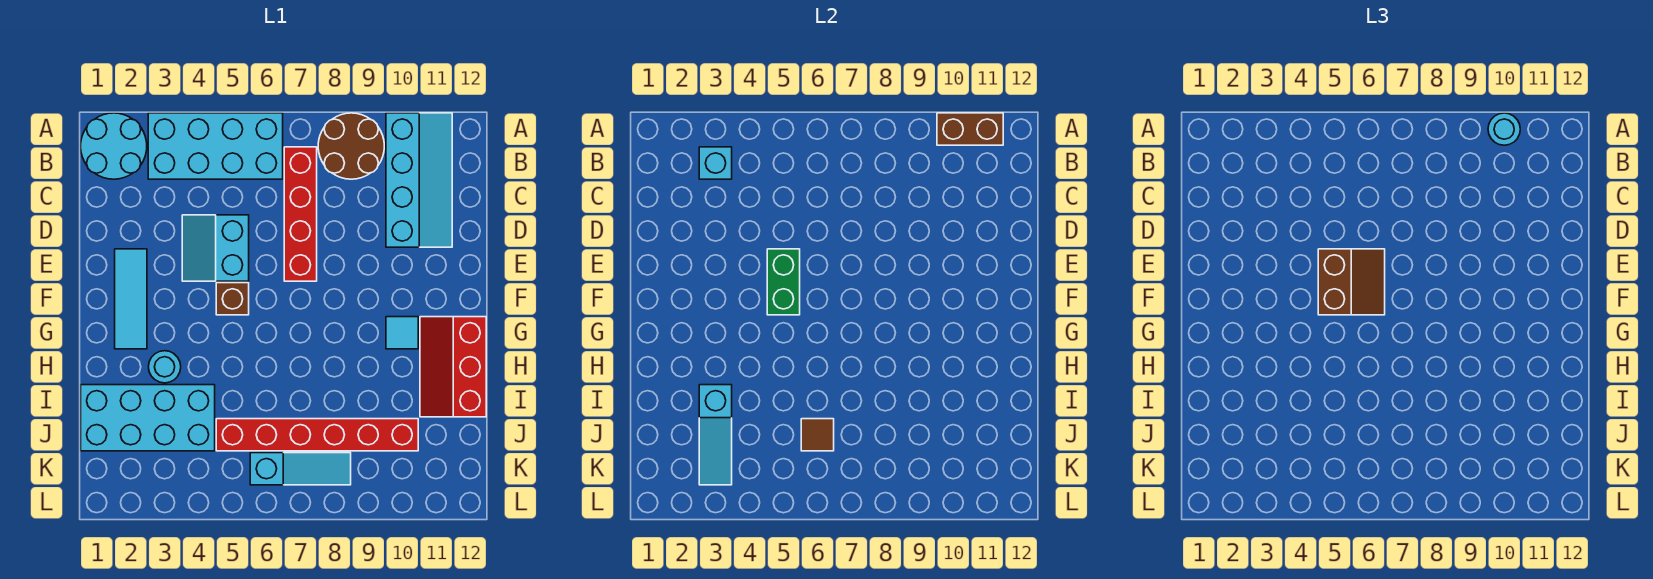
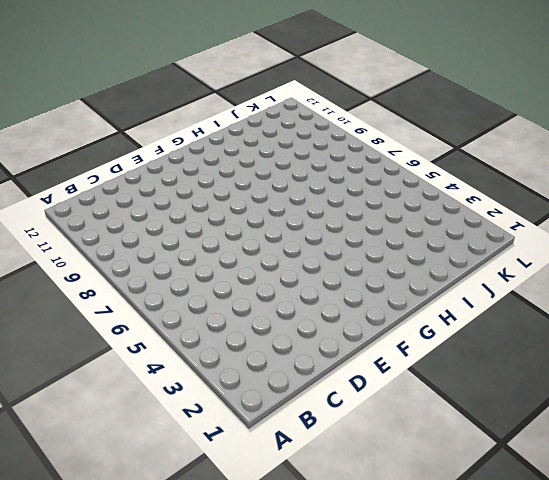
none -> cyan round brick A1:B2 level 1
none -> cyan brick A3:B6 level 1
none -> brown round brick A8:B9 level 1

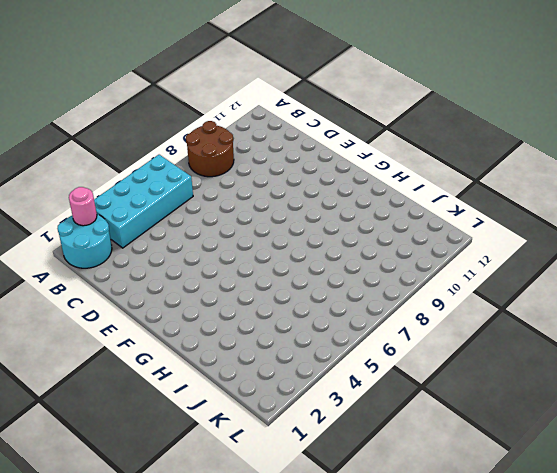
pink round brick A2 level 2 -> none
none -> cyan slope A10:D11 level 1 top 10
none -> red brick B7:E7 level 1
none -> cyan slope D4:E5 level 1 top 5

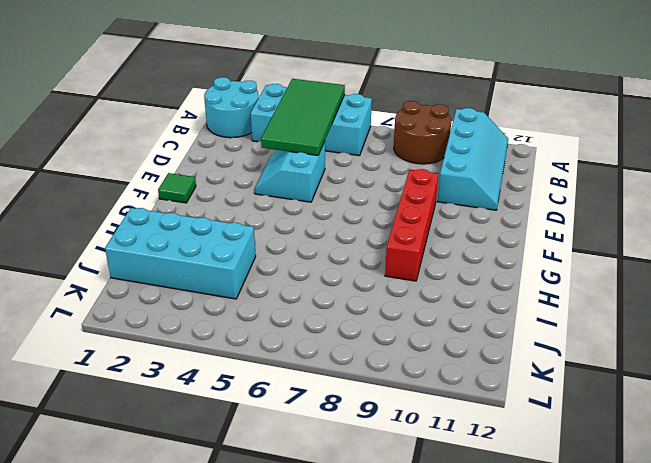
green tile A4:D5 level 2 -> none
red brick E9:H9 level 1 -> red brick B7:E7 level 1
green tile F1 level 1 -> none
none -> cyan tile E2:G2 level 1
none -> brown brick F5 level 1
none -> cyan tile G10 level 1

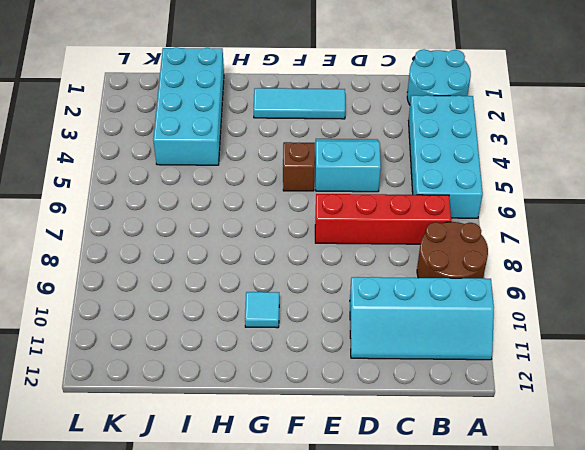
none -> red slope G11:I12 level 1 top 12
none -> cyan round brick H3 level 1
none -> red brick J5:J10 level 1

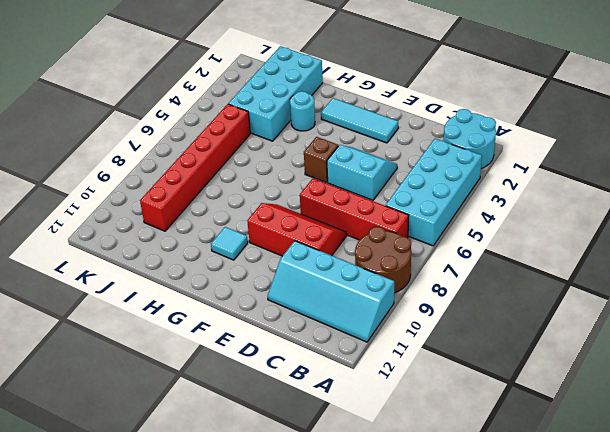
red slope D8:F9 level 1 top 9 -> red slope G11:I12 level 1 top 12
none -> cyan slope K6:K8 level 1 top 6
none -> brown brick A10:A11 level 2
none -> cyan brick B3 level 2

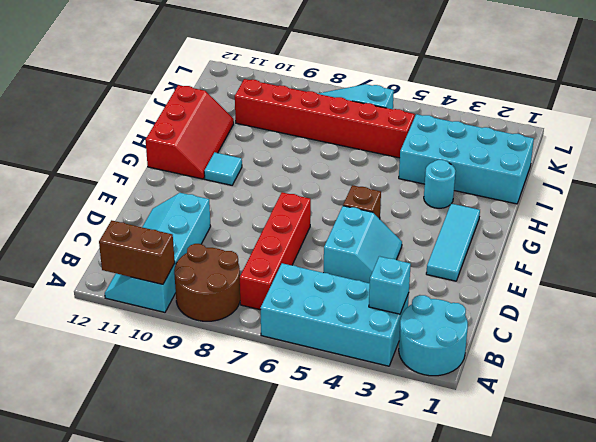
none -> green brick E5:F5 level 2
none -> cyan slope I3:K3 level 2 top I
none -> brown tile J6 level 2

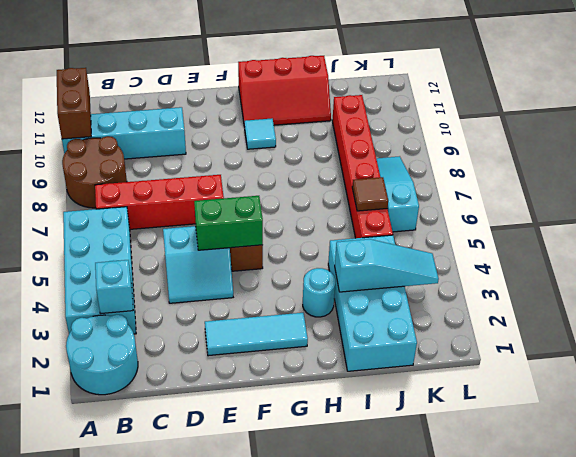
none -> cyan round brick A10 level 3
none -> brown slope E5:F6 level 3 top 5

